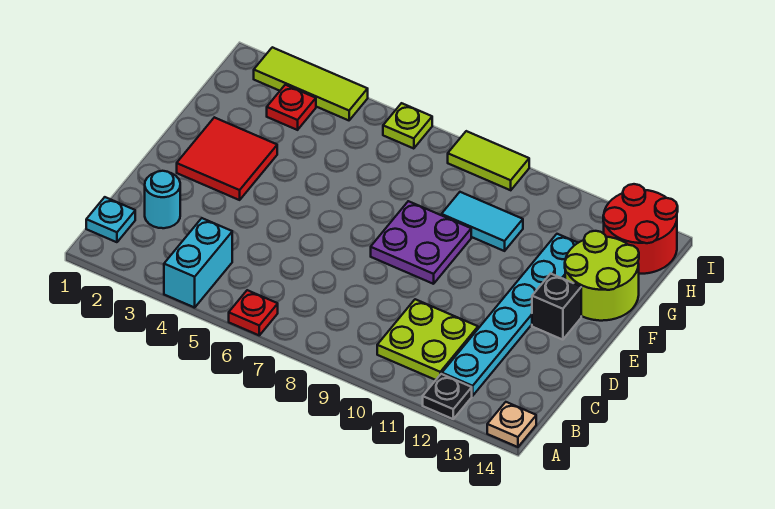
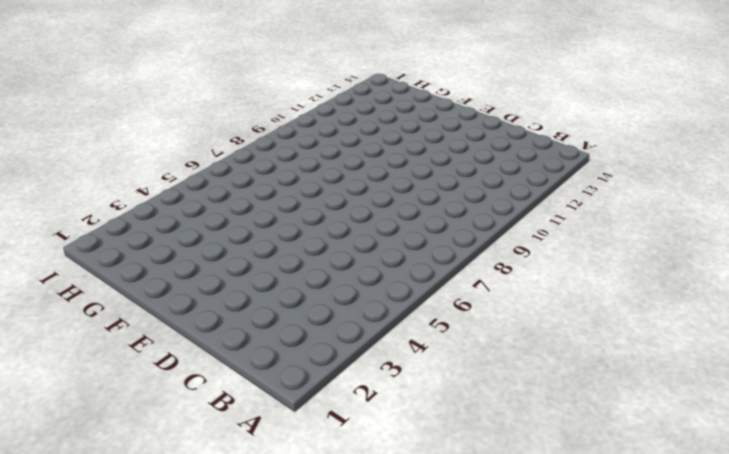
none -> cyan brick A4:B4 level 1
none -> red plate A6 level 1
none -> black plate A12 level 1

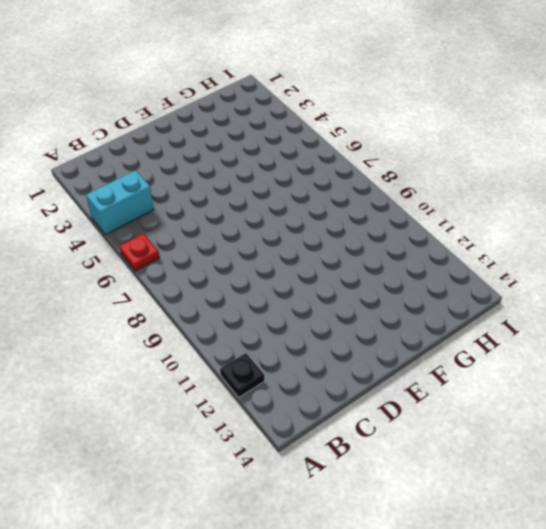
none -> tan plate A14 level 1
none -> cyan plate B1 level 1
none -> lime plate B10:C11 level 1

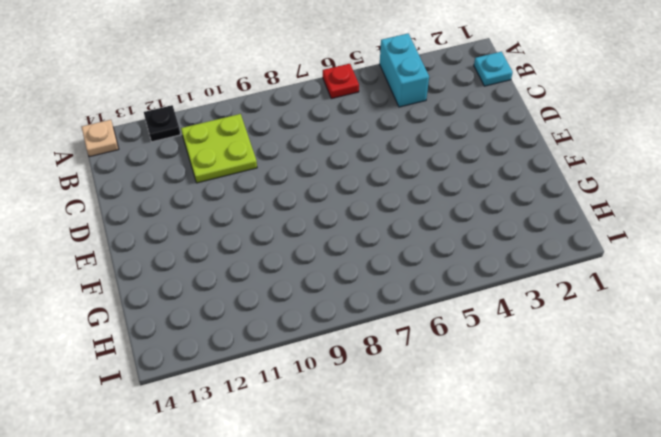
none -> cyan plate B12:G12 level 1
none -> cyan round brick C2 level 1
none -> red tile E2:F3 level 1

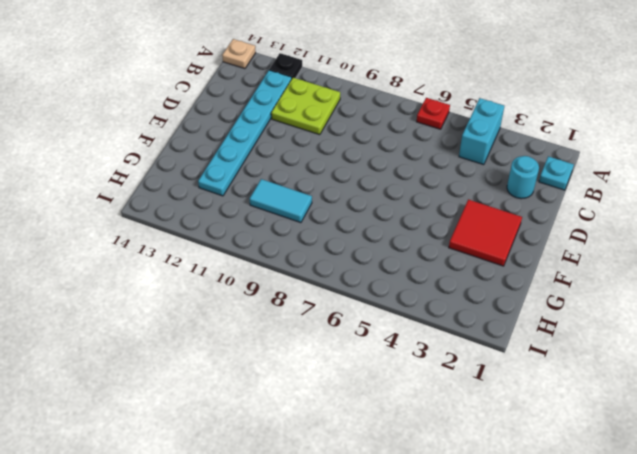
none -> purple plate E8:F9 level 1
none -> black brick E13 level 1
none -> lime round brick F13:G14 level 1

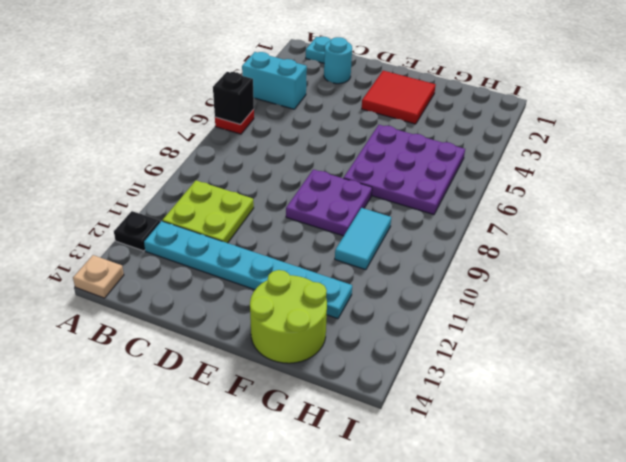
black brick A6 level 2 -> black brick E13 level 1
purple plate F5:H7 level 1 -> none
none -> red plate H3 level 1
none -> red round brick H13:I14 level 1
none -> lime tile I2:I4 level 1

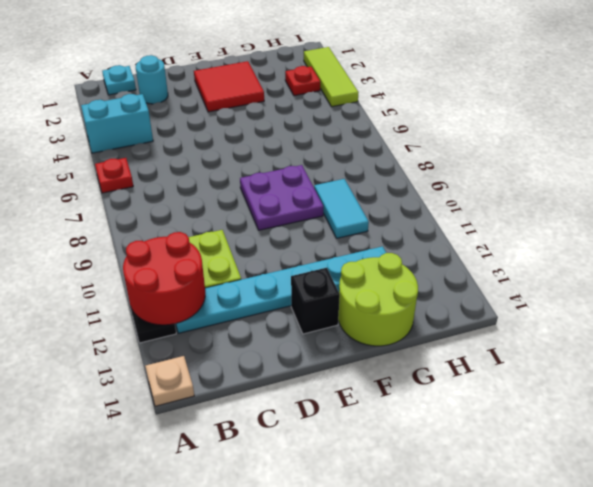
red round brick A11:B12 level 2 -> red round brick H13:I14 level 1
none -> lime plate I6 level 1
none -> lime tile I8:I9 level 1

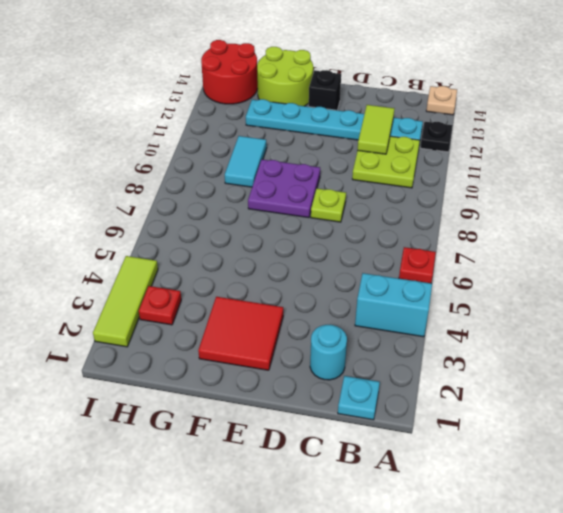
lime tile C11:C12 level 2 -> lime tile I8:I9 level 1
lime plate D8 level 1 -> lime plate I6 level 1

